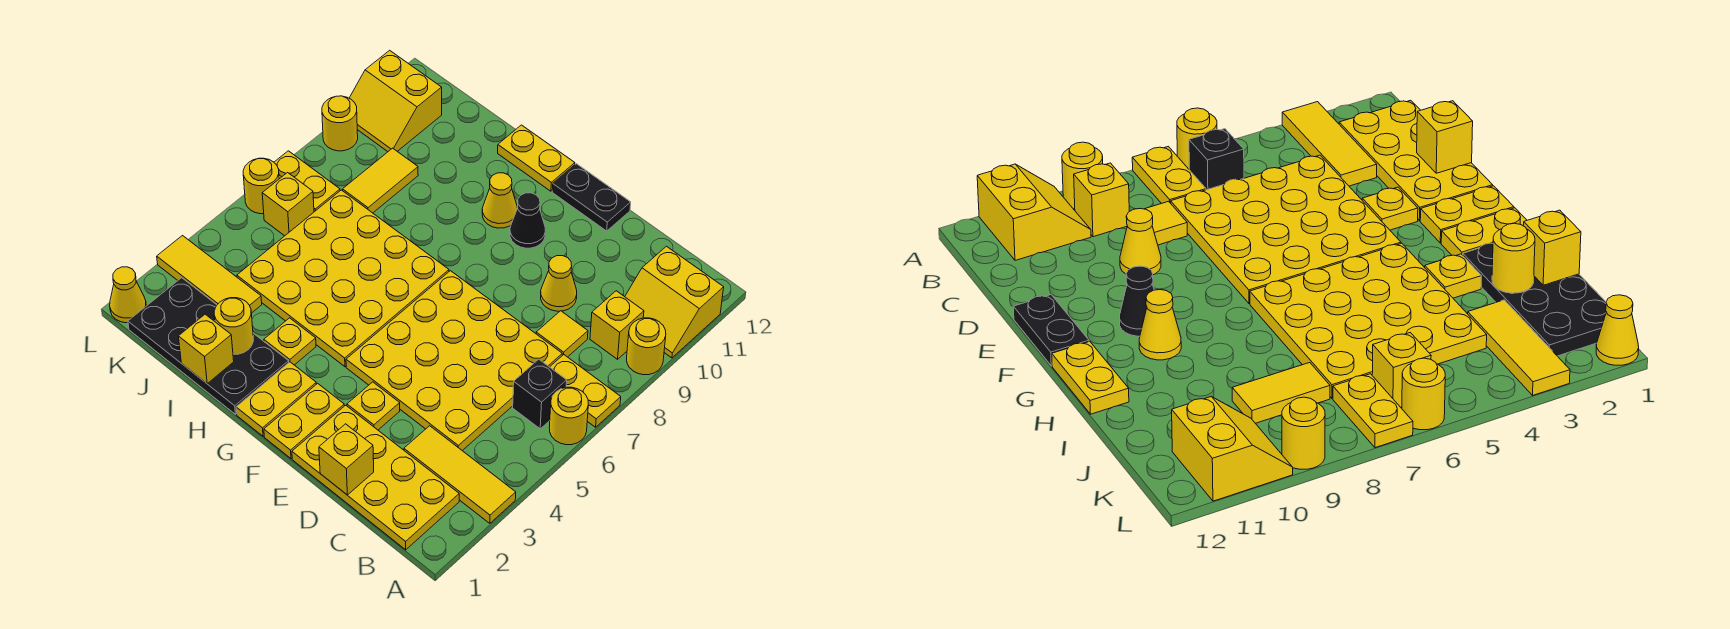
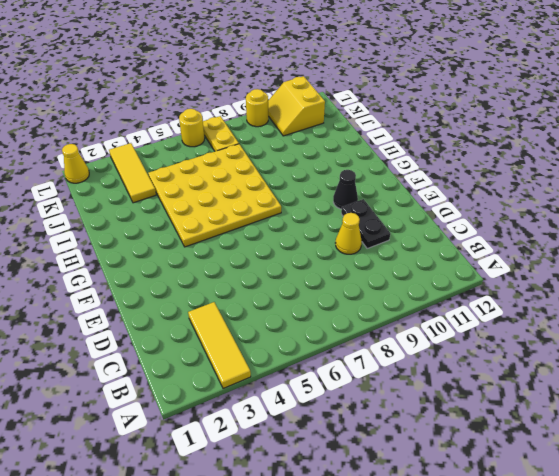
black plate D10:E10 level 1 -> black plate E12:F12 level 1
none -> yellow round brick A6 level 1
none -> yellow plate A7:B7 level 1
none -> yellow round brick A9 level 1
none -> yellow slope A10:B11 level 1 top 11

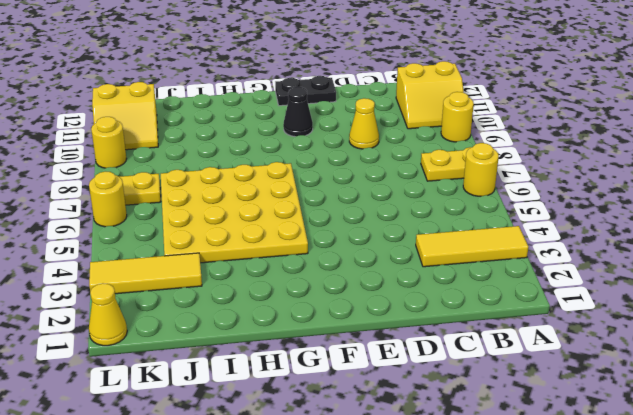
none -> yellow plate B1:E2 level 1
none -> black brick B6 level 1
none -> yellow brick B9 level 1
none -> yellow plate C4:F7 level 1

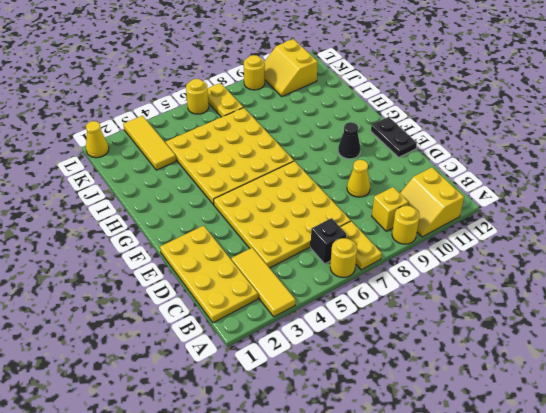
none -> yellow tile C8 level 1
none -> yellow plate E3 level 1
none -> yellow plate F1:F2 level 1
none -> yellow plate G1:G2 level 1

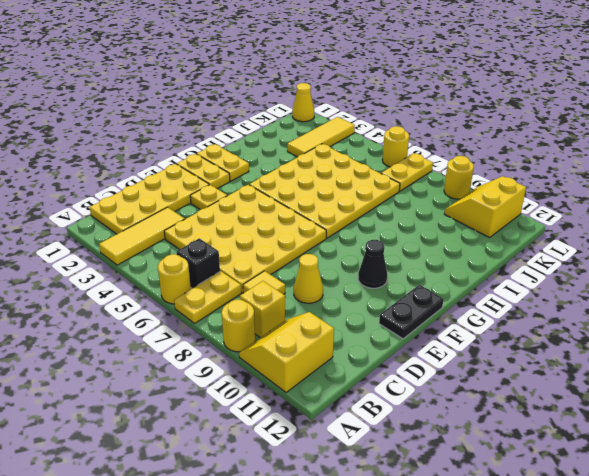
none -> yellow cone G10 level 1
none -> yellow plate G12:H12 level 1
none -> black plate H1:K2 level 1
none -> yellow plate H3 level 1

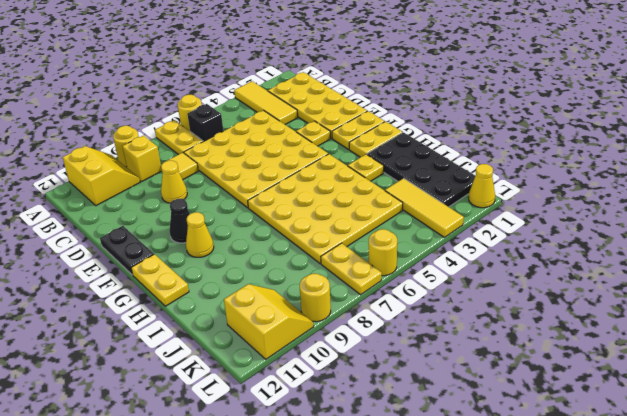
none -> yellow tile J8:J9 level 1
none -> yellow brick K6 level 1
none -> yellow brick D1 level 2
none -> yellow brick I1 level 2

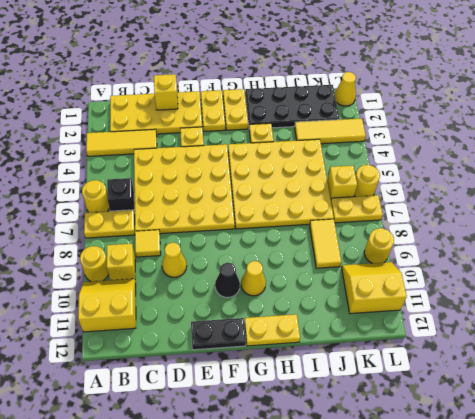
none -> yellow brick I1 level 2
none -> yellow round brick I2 level 2

